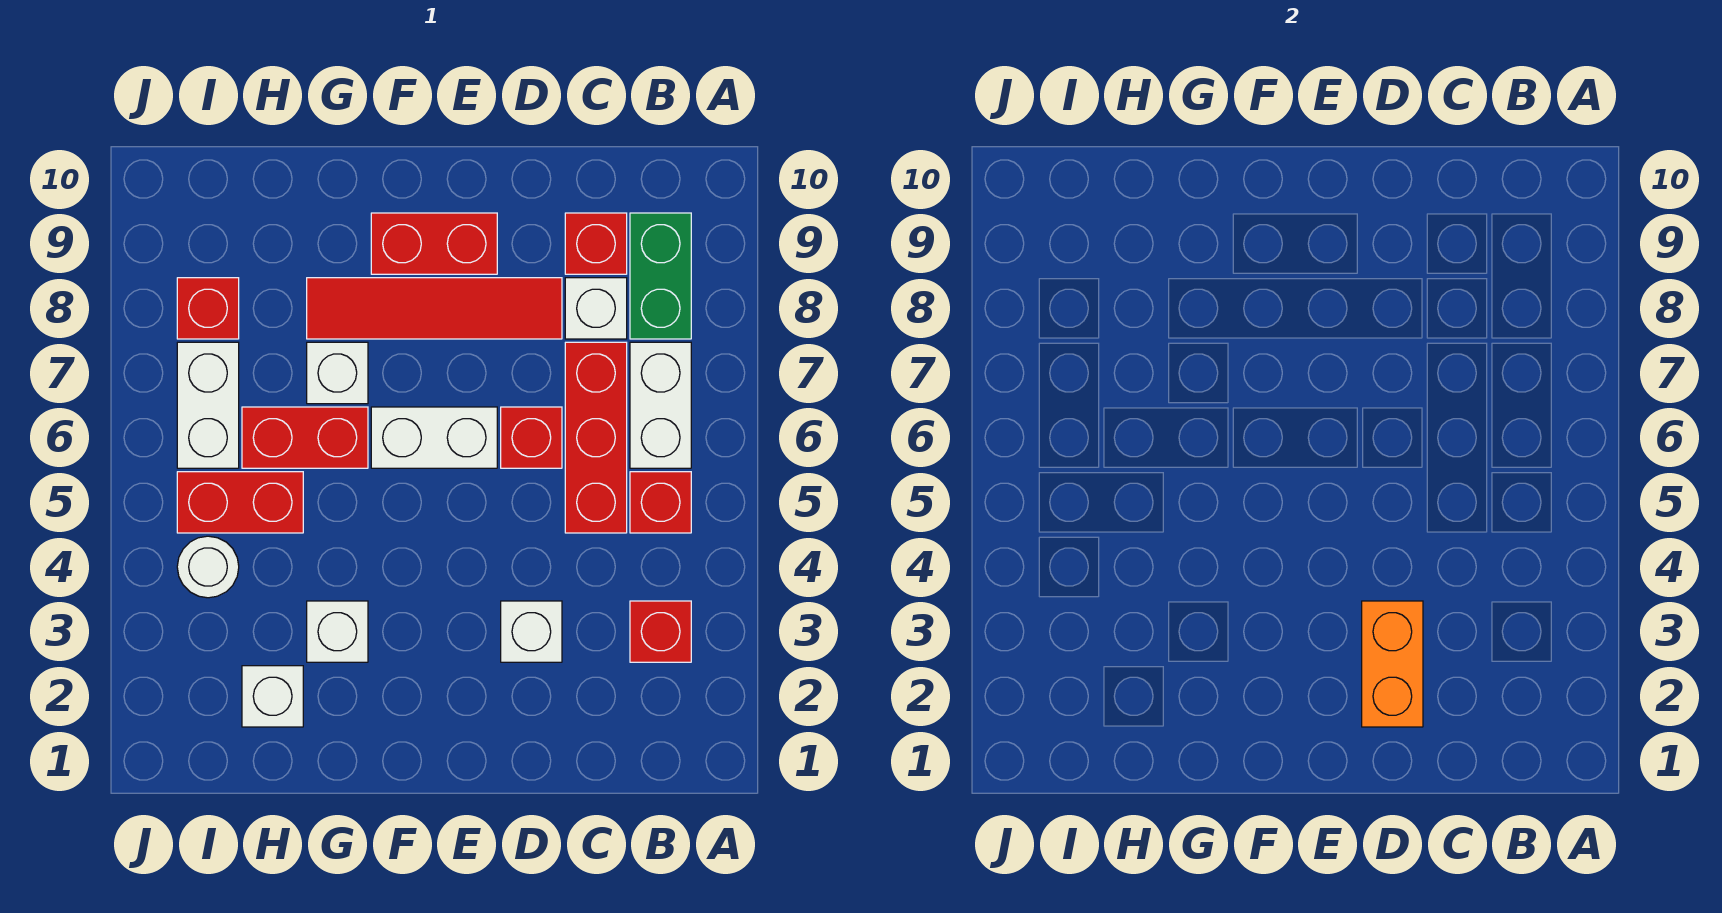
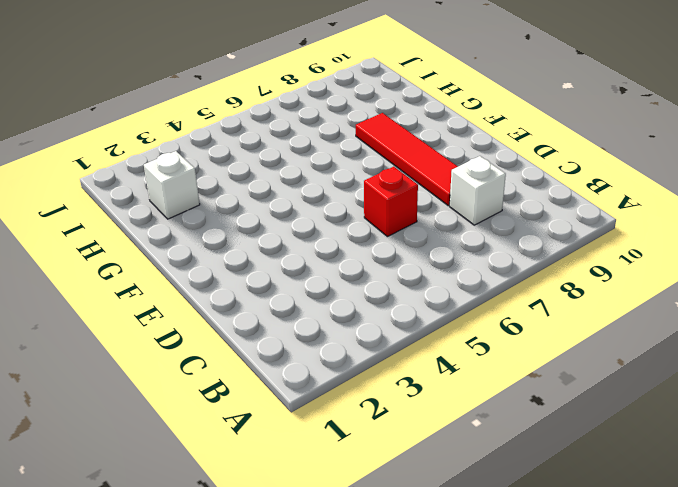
none -> red brick B3 level 1
none -> red brick B5 level 1
none -> white brick B6:B7 level 1

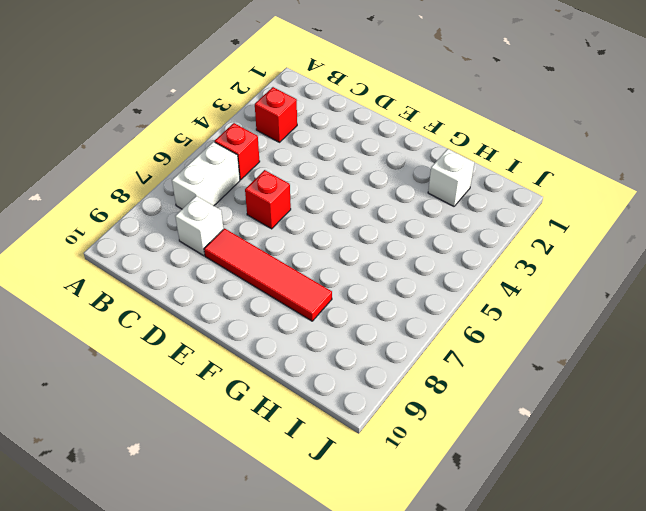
none -> green brick B8:B9 level 1
none -> red brick C5:C7 level 1
none -> red brick C9 level 1

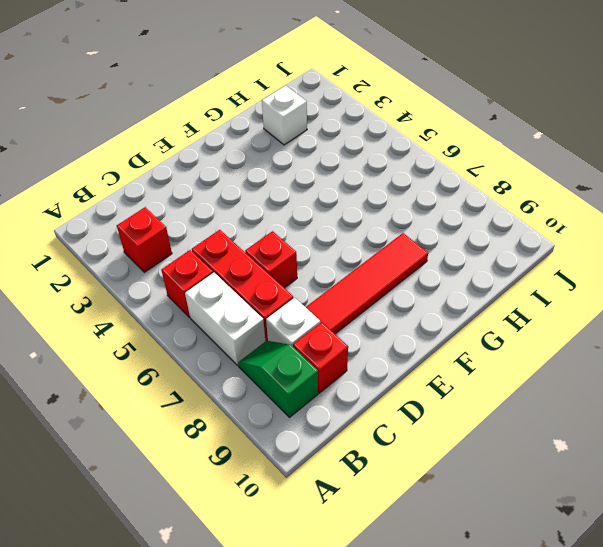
green slope B8:B9 level 1 top 9 -> green brick B8:B9 level 1
none -> white brick D3 level 1
none -> white brick E6:F6 level 1
none -> red brick E9:F9 level 1

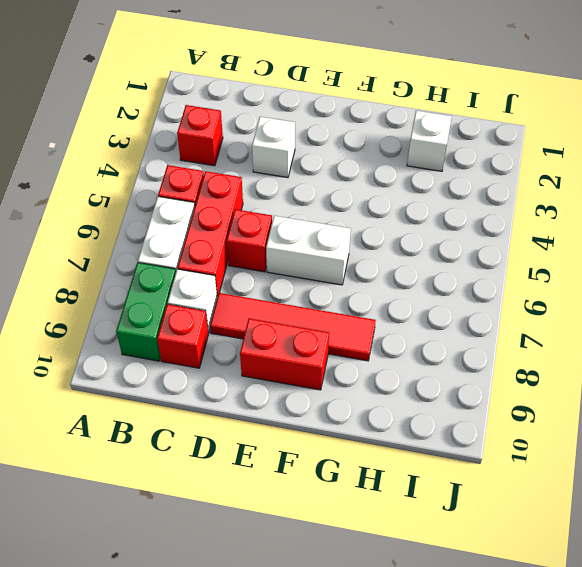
none -> white brick G3 level 1
none -> red brick G6:H6 level 1
none -> white brick G7 level 1

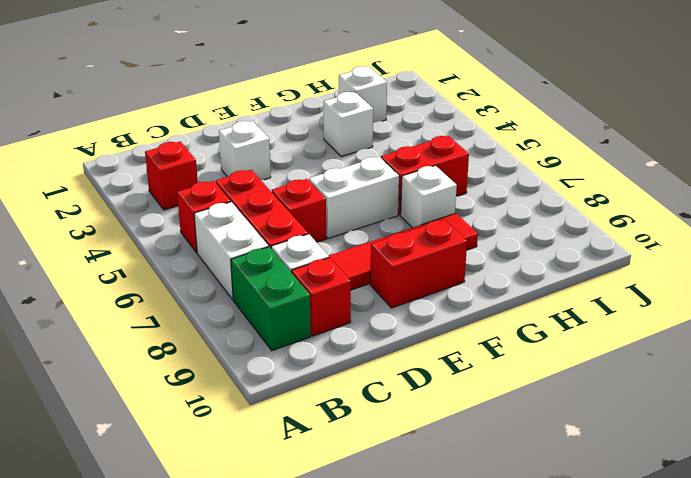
none -> red brick H5:I5 level 1
none -> white round brick I4 level 1
none -> white brick I6:I7 level 1

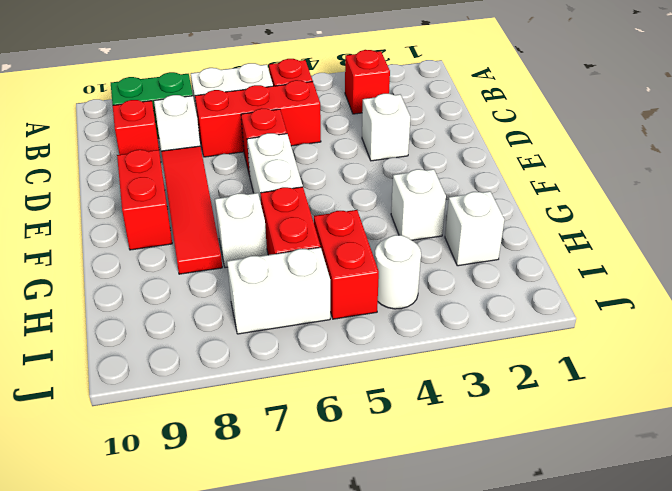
none -> red brick I8 level 1
none -> orange brick D2:D3 level 2

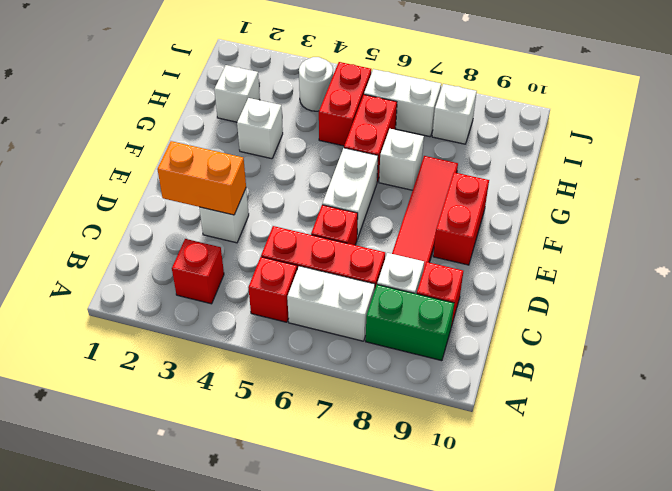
white brick I8 level 1 -> red brick I8 level 1

